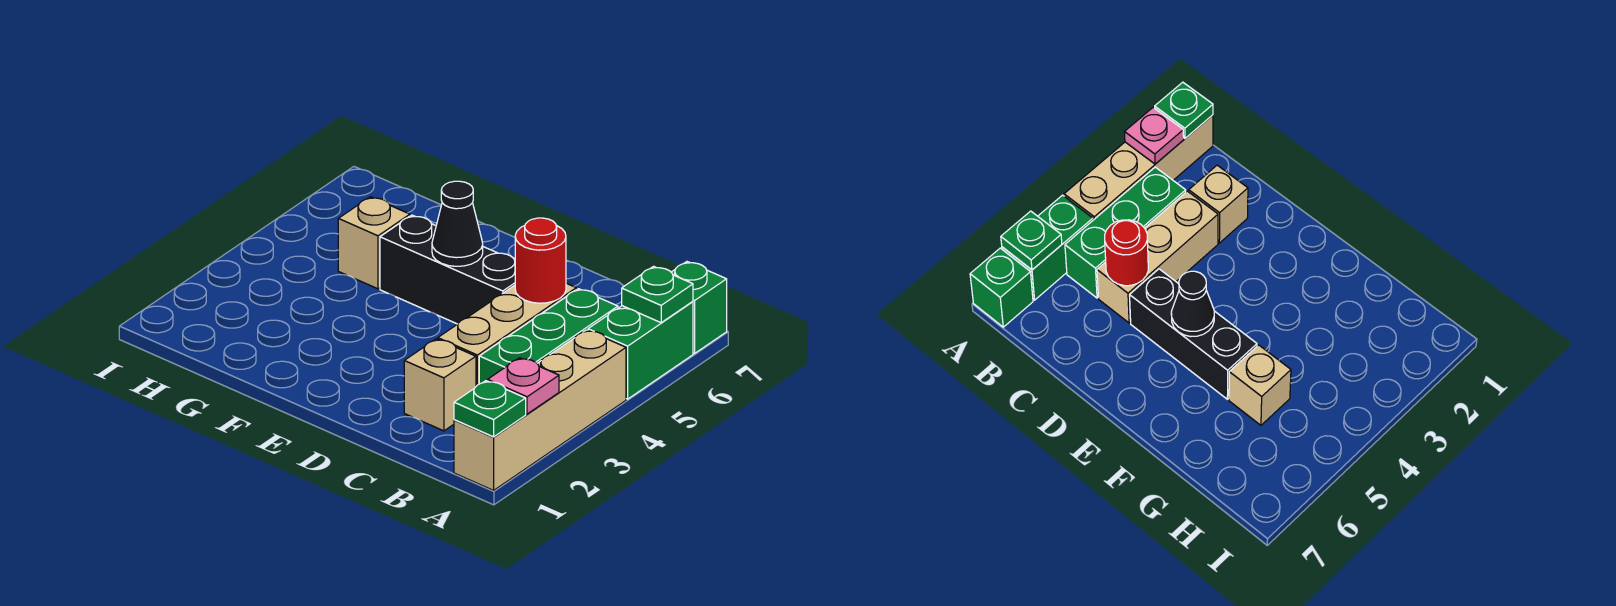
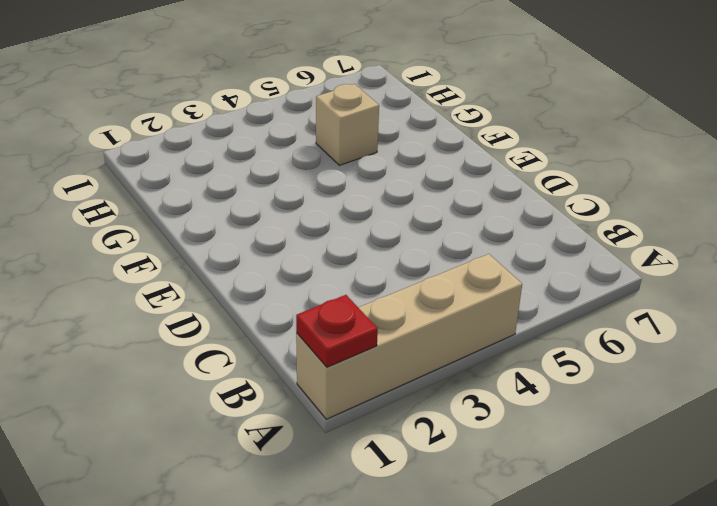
red plate A1 level 2 -> green plate A1 level 2
none -> green brick A5:A6 level 1
none -> green brick A7 level 1
none -> green brick B3:B5 level 1

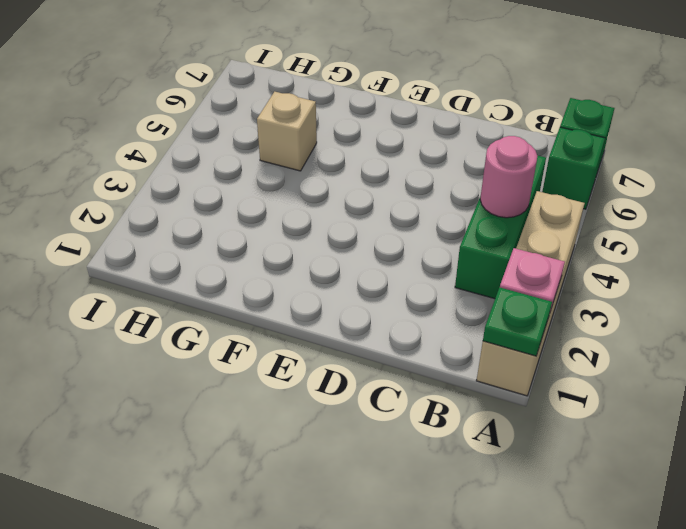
green brick A6 level 1 -> green brick A5:A6 level 1
pink round brick B4 level 2 -> none
none -> tan brick C2 level 1
none -> tan brick C3:C5 level 1
none -> black brick D5:F5 level 1

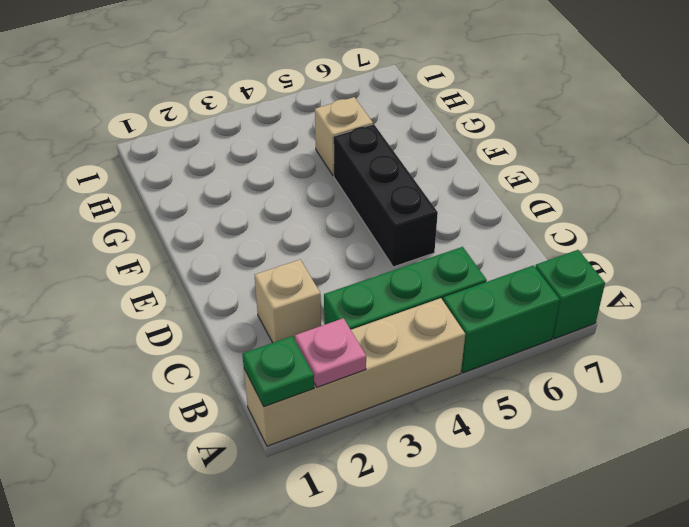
none -> tan brick C3:C5 level 1
none -> green plate A6 level 2
none -> red round brick C5 level 2

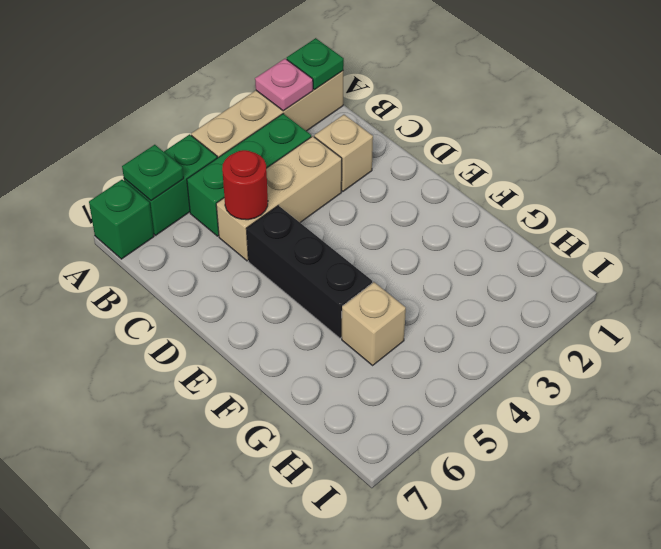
none -> black cone E5 level 2

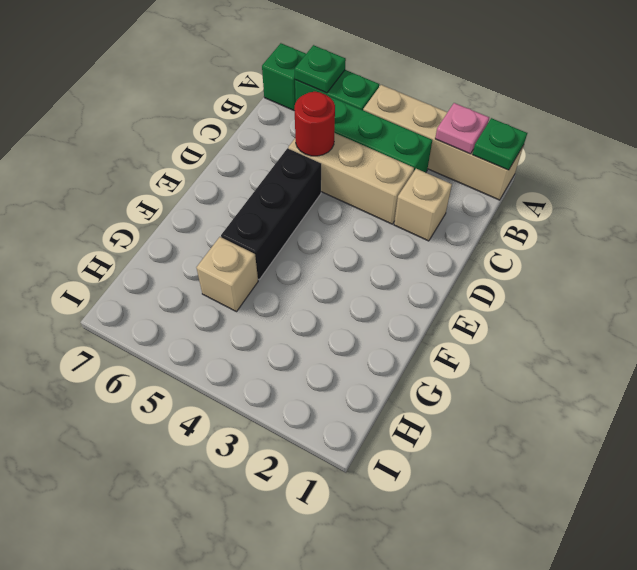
none -> black cone E5 level 2

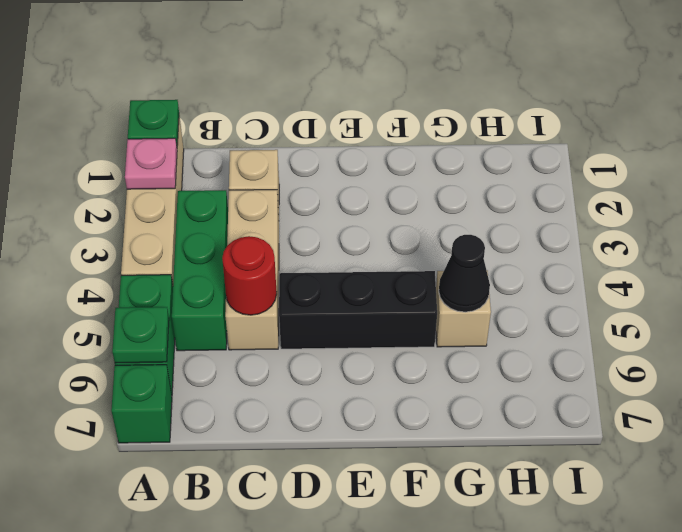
black cone G5 level 2 -> black cone E5 level 2

